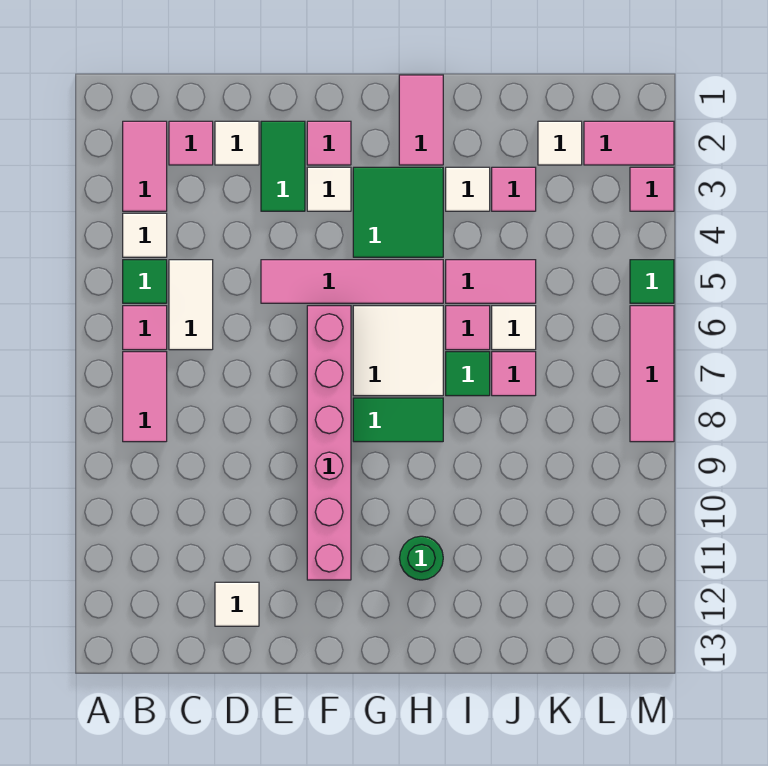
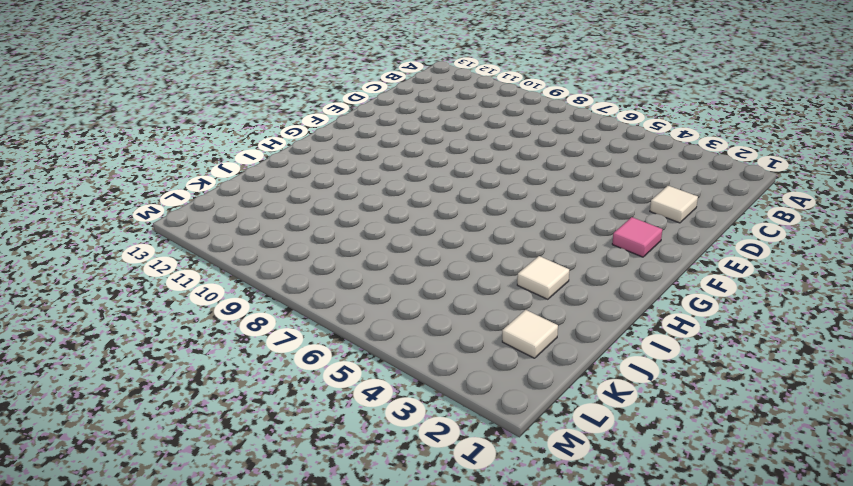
none -> pink tile B2:B3 level 1
none -> white tile B4 level 1
none -> green tile B5 level 1
none -> pink tile B6 level 1

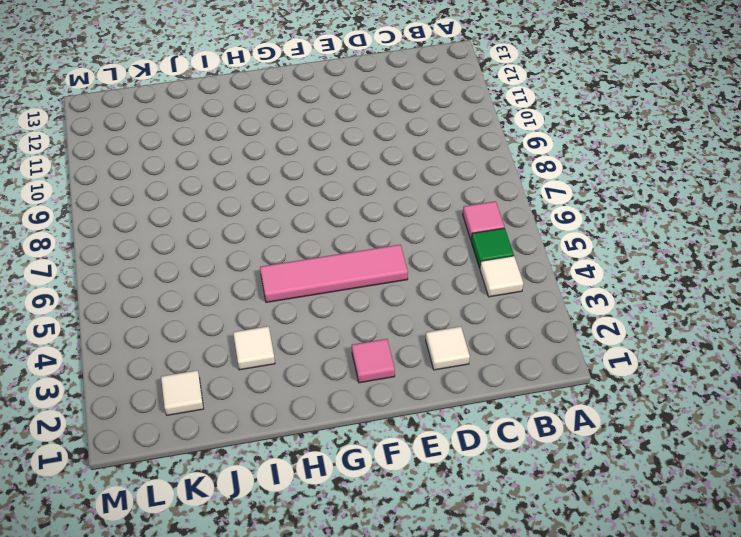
none -> pink tile B2:B3 level 1
none -> pink tile B7:B8 level 1
none -> pink tile C2 level 1
none -> white tile C5:C6 level 1

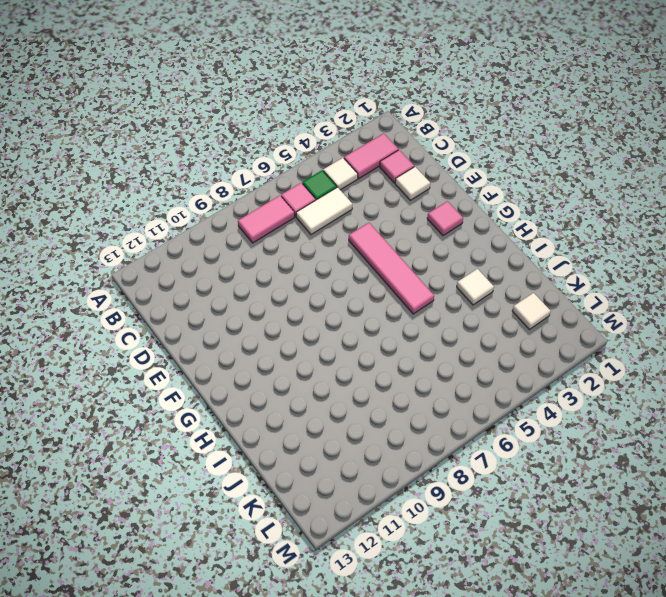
none -> white tile D12 level 1
none -> green tile E2:E3 level 1
none -> white tile F3 level 1
none -> pink brick F6:F11 level 1

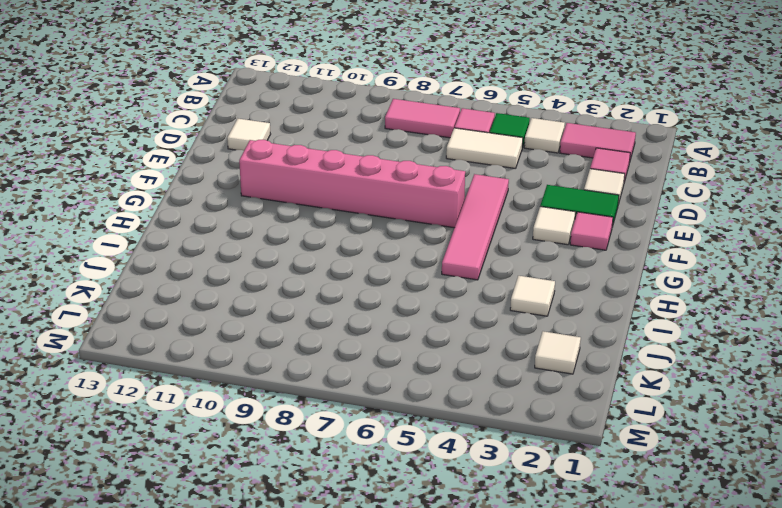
none -> green tile G3:H4 level 1
none -> white tile G6:H7 level 1
none -> green tile G8:H8 level 1
none -> pink tile H1:H2 level 1

